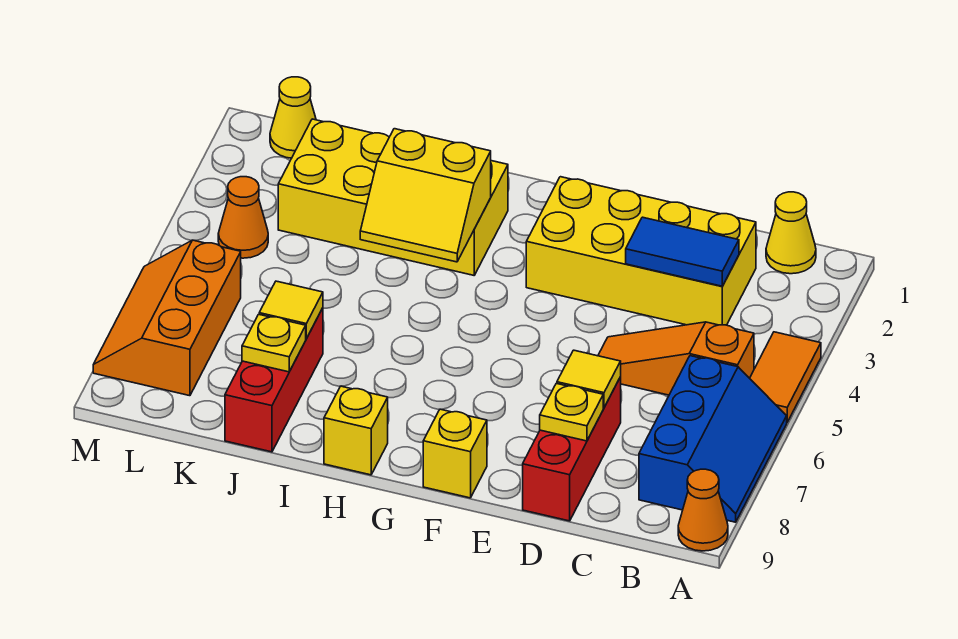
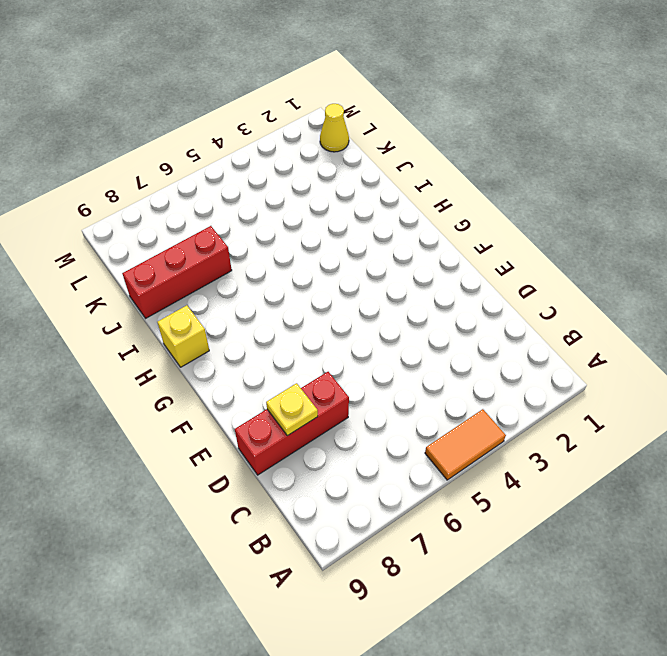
none -> blue slope A6:B8 level 1 top B
none -> orange cone A9 level 1
none -> yellow cone B1 level 1

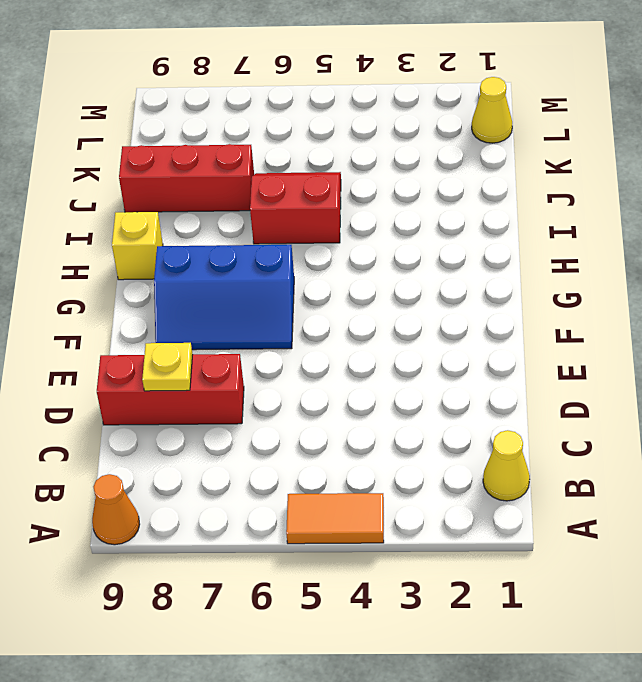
blue slope F6:G8 level 1 top G -> blue slope A6:B8 level 1 top B
red slope I5:J6 level 1 top I -> none
none -> orange slope B5:D5 level 1 top B
none -> yellow brick C2:F3 level 1
none -> yellow brick F9 level 1

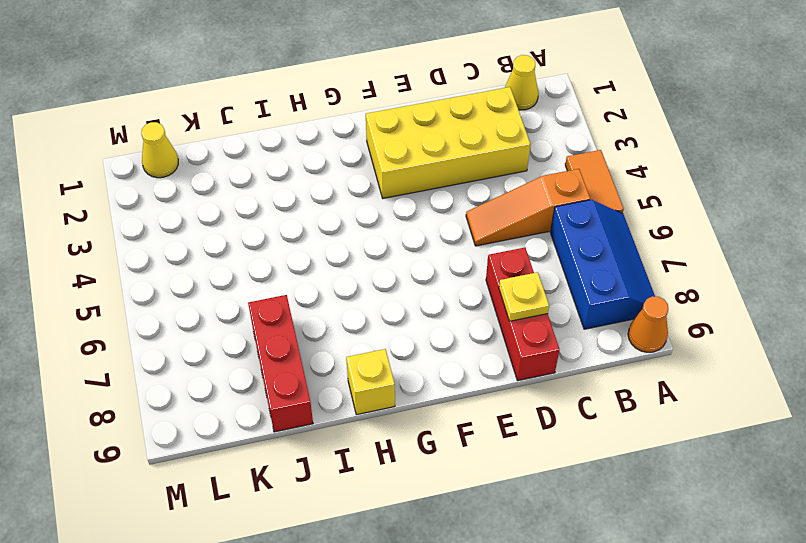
none -> yellow brick F9 level 1
none -> yellow brick H2:K3 level 1
none -> orange cone L4 level 1

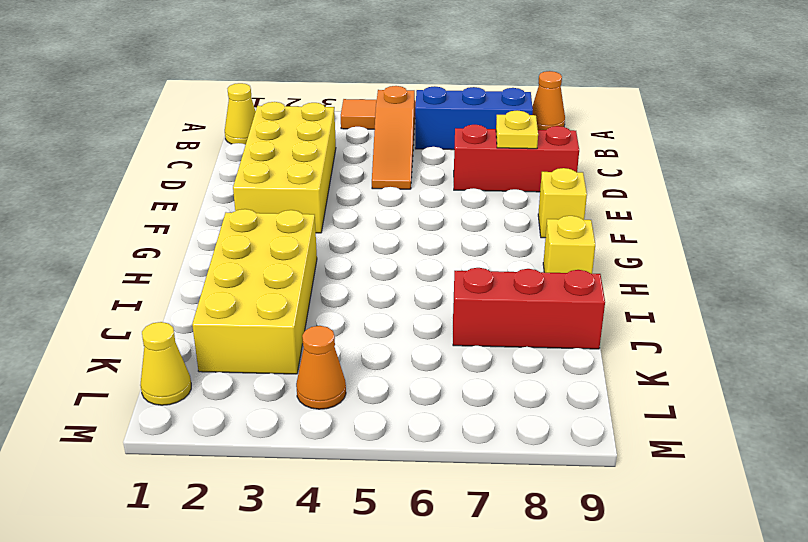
none -> orange slope L6:M8 level 1 top L
none -> blue tile C3:D3 level 2
none -> yellow tile D7 level 2

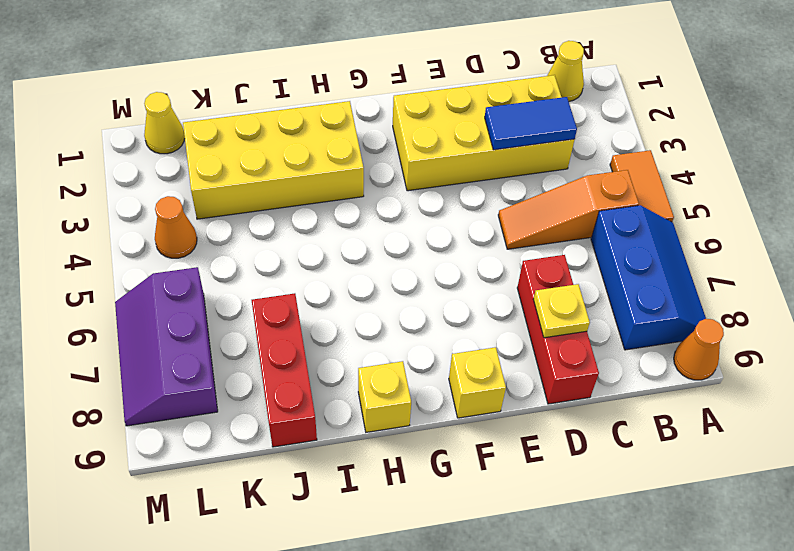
purple slope L6:M8 level 1 top L -> orange slope L6:M8 level 1 top L
none -> yellow tile D7 level 2
none -> yellow slope H3:I4 level 2 top 3
none -> yellow tile J7 level 2

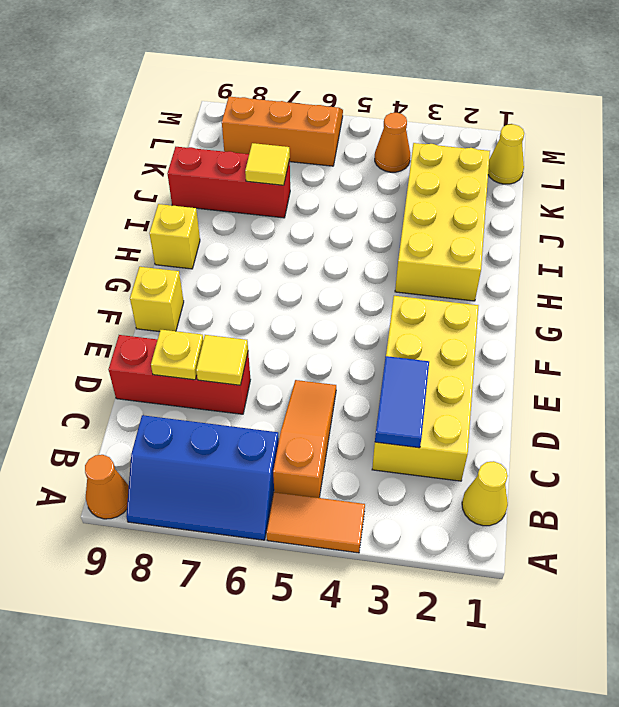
none -> yellow slope H3:I4 level 2 top 3
none -> yellow plate J8 level 2

